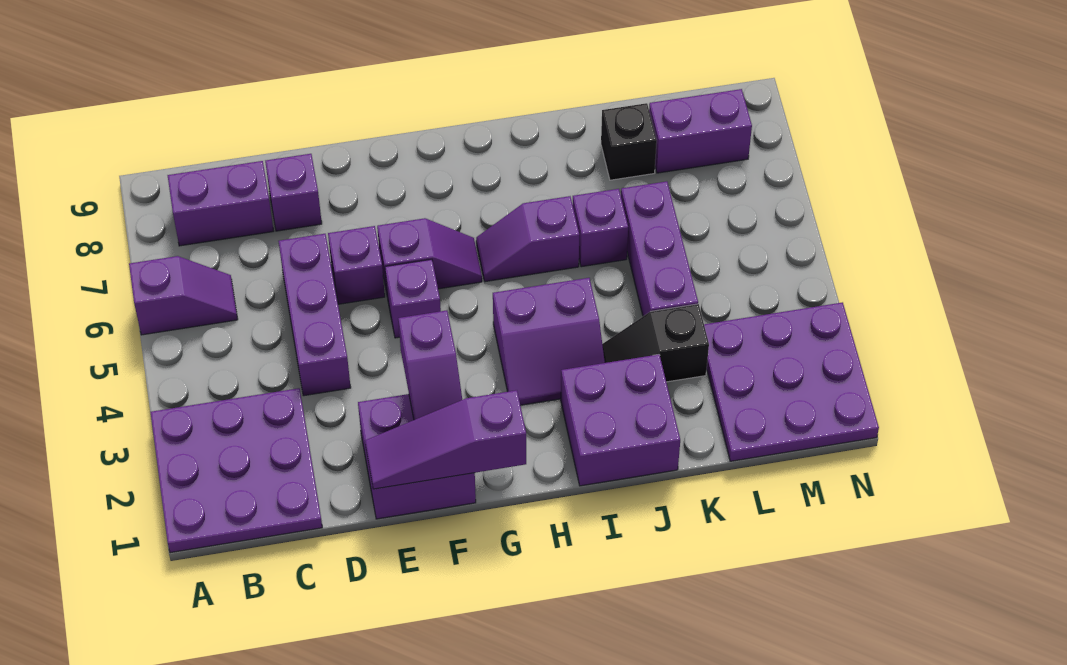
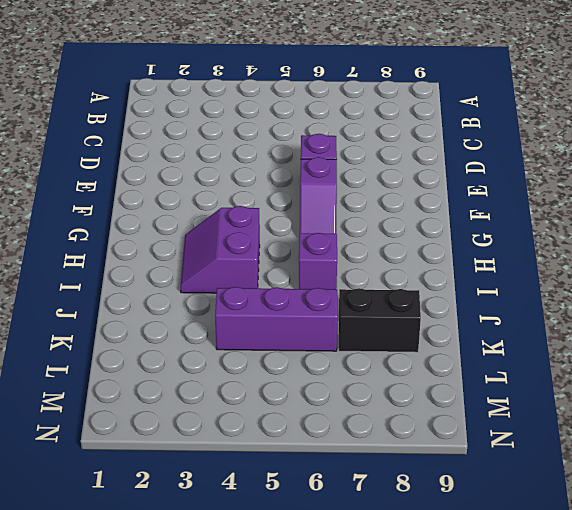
black brick K7:K8 level 1 -> black brick K8 level 1
none -> purple plate A1:C3 level 1
none -> purple slope A6:B6 level 1 top A
none -> purple brick B8:C8 level 1

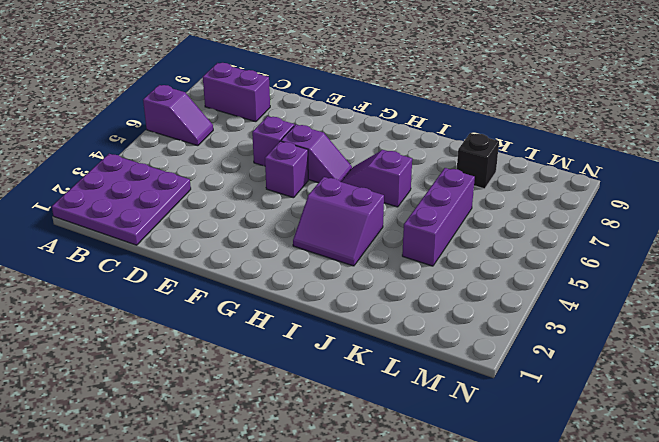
none -> purple brick D4:D6 level 1
none -> purple brick D8 level 1
none -> purple brick E1:F2 level 1

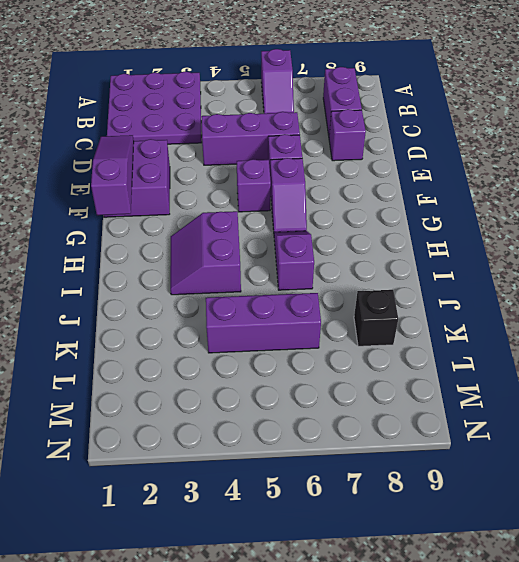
none -> purple brick I1:J2 level 1
none -> black slope J3:K3 level 1 top K
none -> purple brick J6 level 1

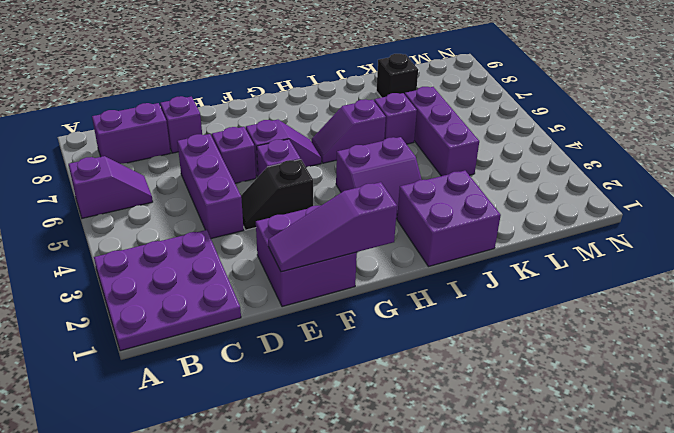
black slope E4:F4 level 1 top F -> black slope J3:K3 level 1 top K
none -> purple plate L1:N3 level 1
none -> purple brick L8:M8 level 1
none -> purple slope F2:F3 level 2 top 3

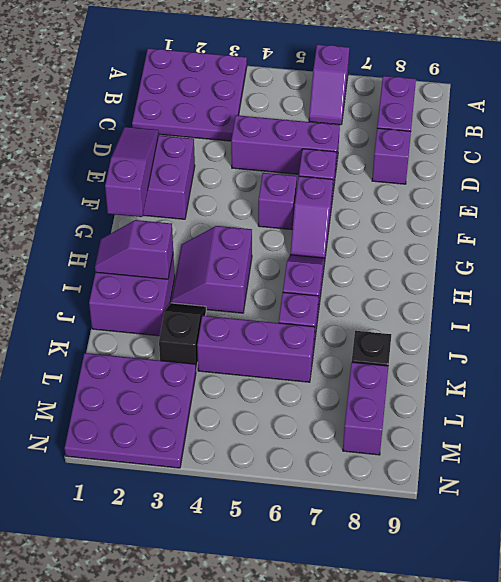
purple slope I1:I2 level 2 top 2 -> purple slope F2:F3 level 2 top 3

